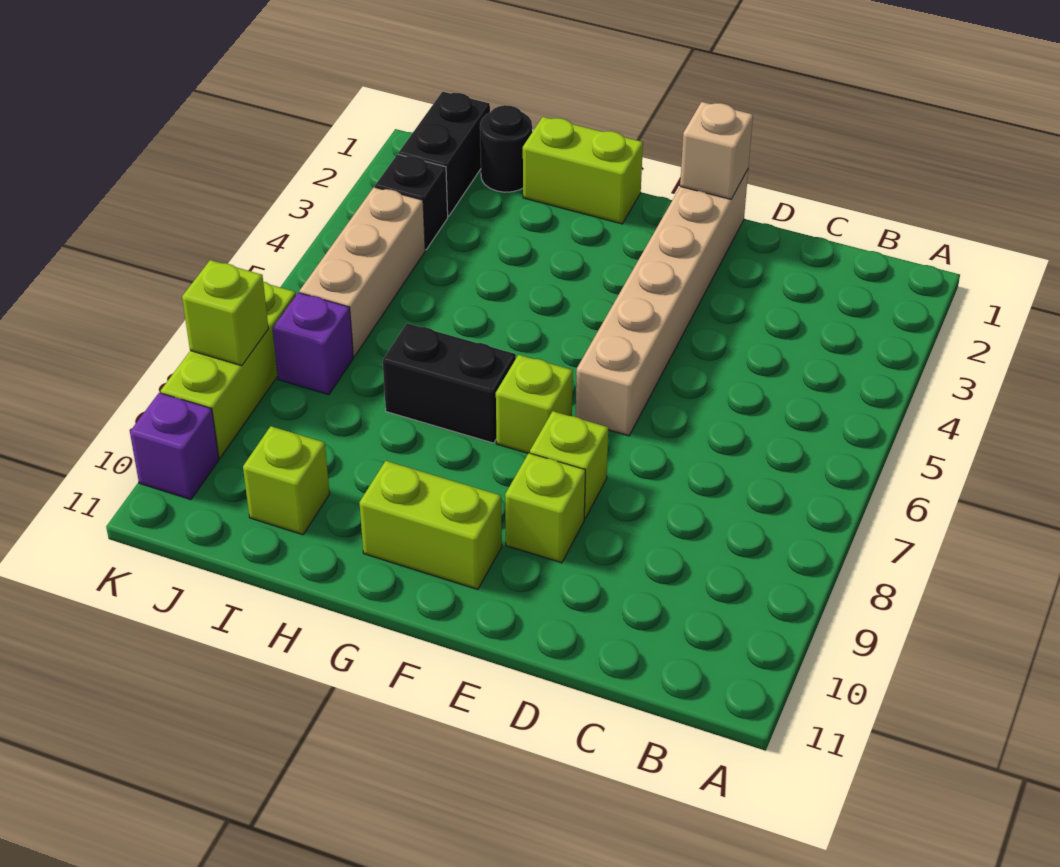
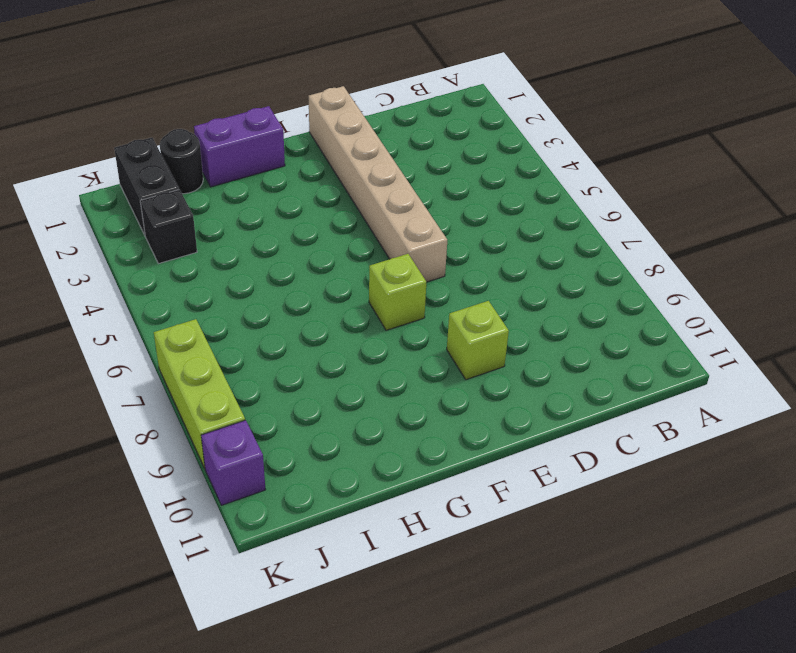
purple brick G1:H1 level 1 -> lime brick G1:H1 level 1
none -> lime brick E8 level 1
none -> lime brick F10:G10 level 1
none -> black brick G7:H7 level 1

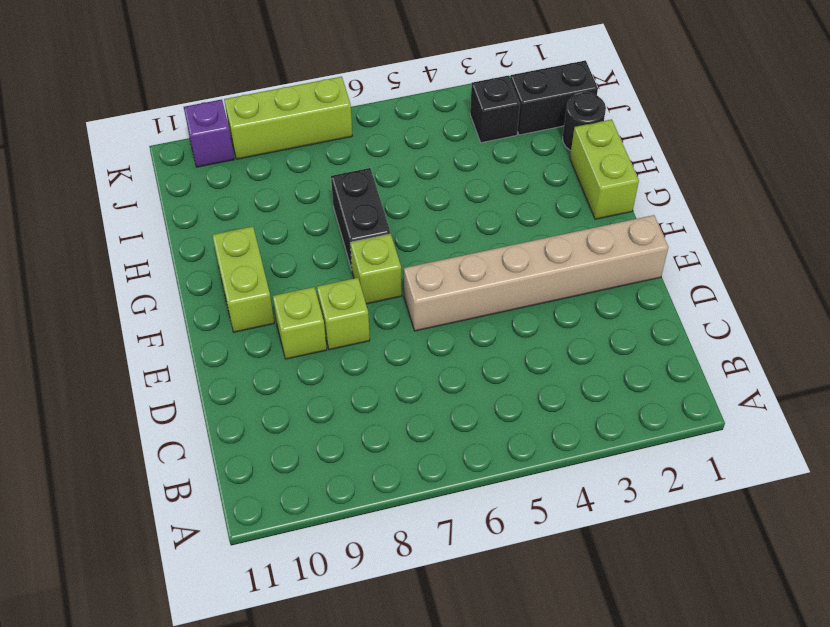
none -> lime brick I10 level 1
none -> tan brick J4:J6 level 1
none -> purple brick J7 level 1

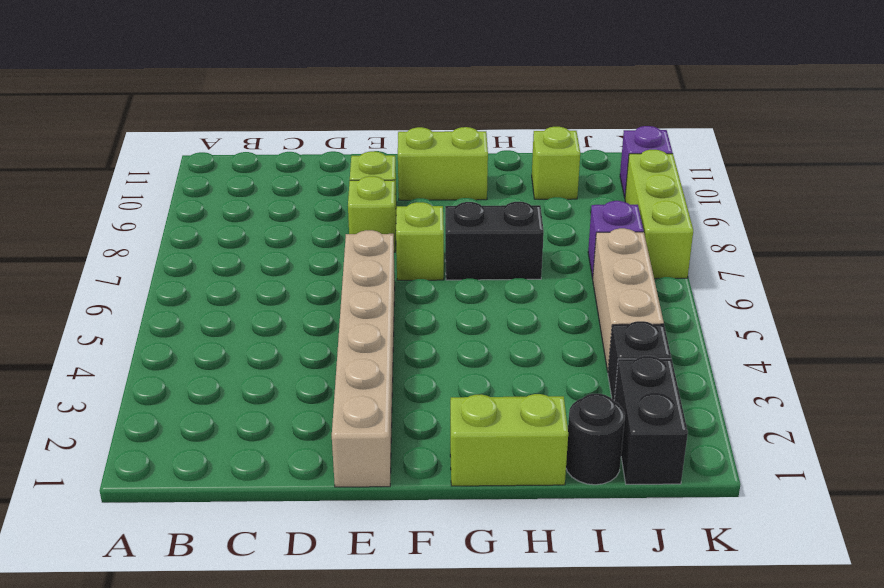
none -> tan brick E1 level 2
none -> lime brick K8 level 2

